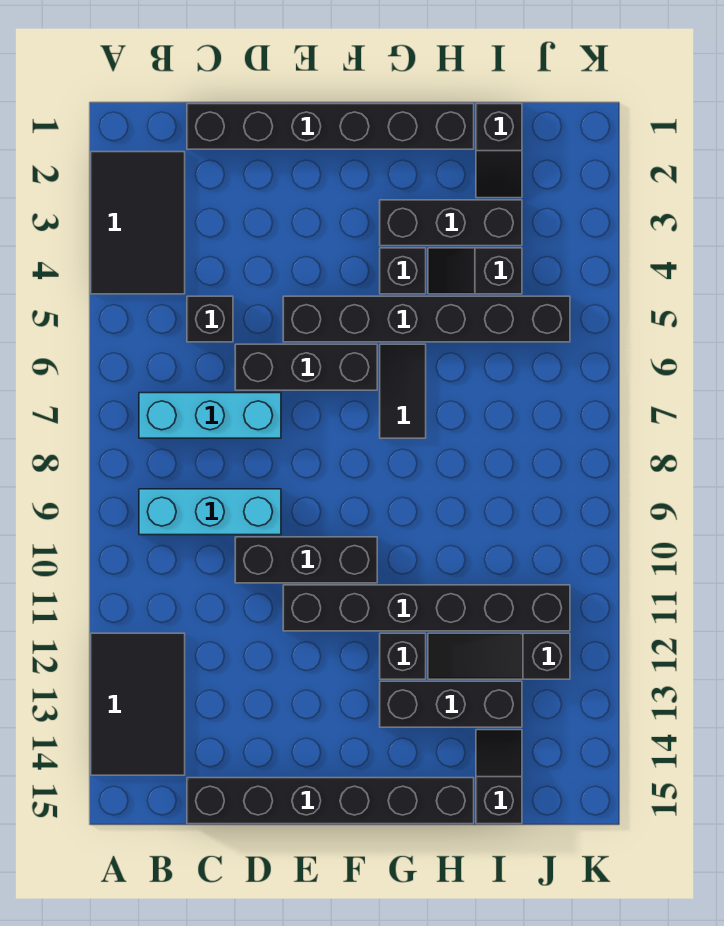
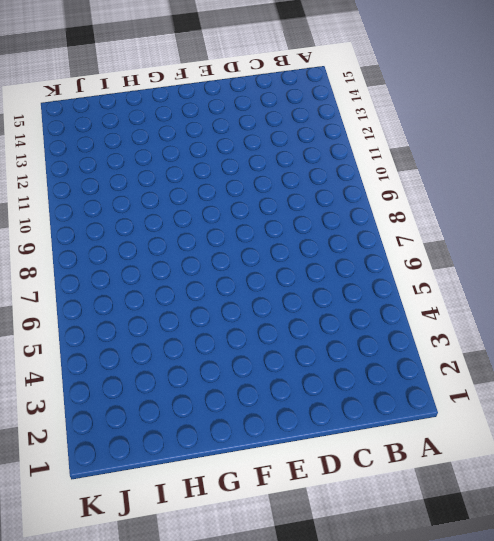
none -> black tile A2:B4 level 1
none -> black tile A12:B14 level 1
none -> cyan brick B7:D7 level 1

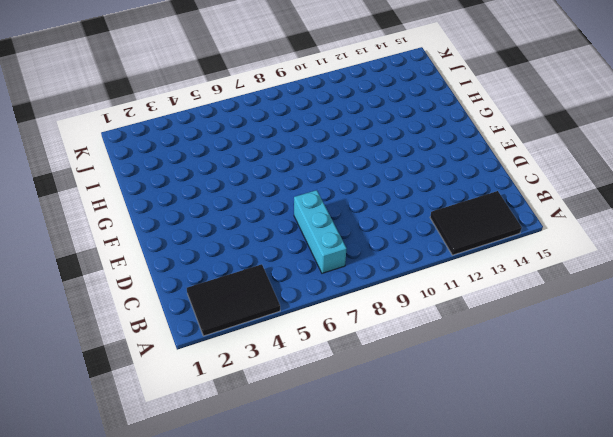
none -> cyan brick B9:D9 level 1
none -> black brick C1:H1 level 1
none -> black brick C5 level 1

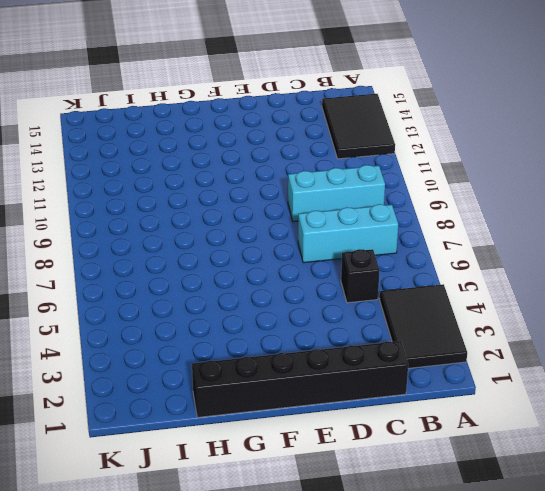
none -> black brick C15:H15 level 1
none -> black brick D6:F6 level 1
none -> black brick D10:F10 level 1

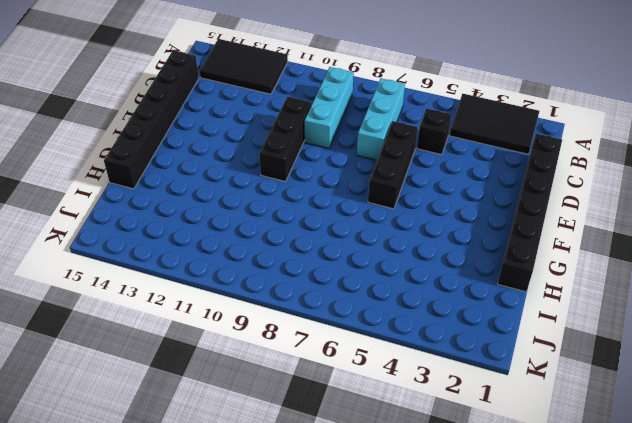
none -> black brick E5:J5 level 1
none -> black brick E11:J11 level 1
none -> black brick G3:I3 level 1

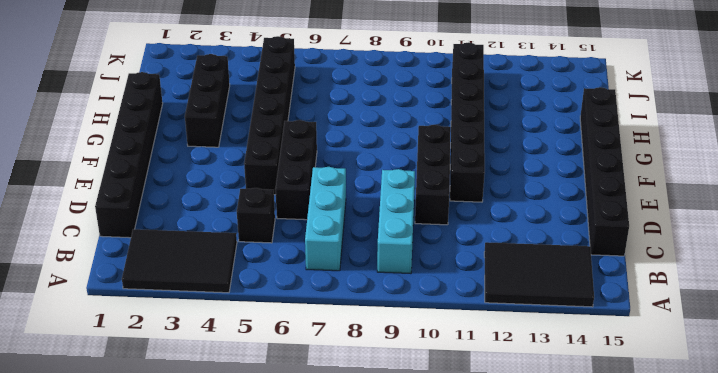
none -> black brick G4 level 1
none -> black tile G6:G7 level 1
none -> black brick G12 level 1

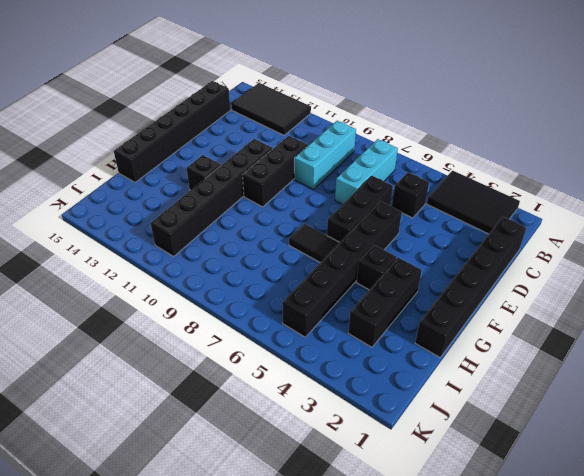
none -> black brick G13:I13 level 1
none -> black slope H4:I4 level 1 top I
none -> black slope H12:J12 level 1 top J

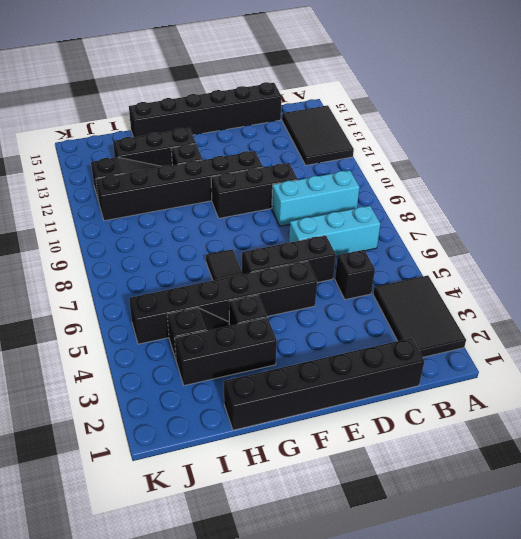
none -> black slope I1:I2 level 1 top 1
none -> black slope I14:I15 level 1 top 15

